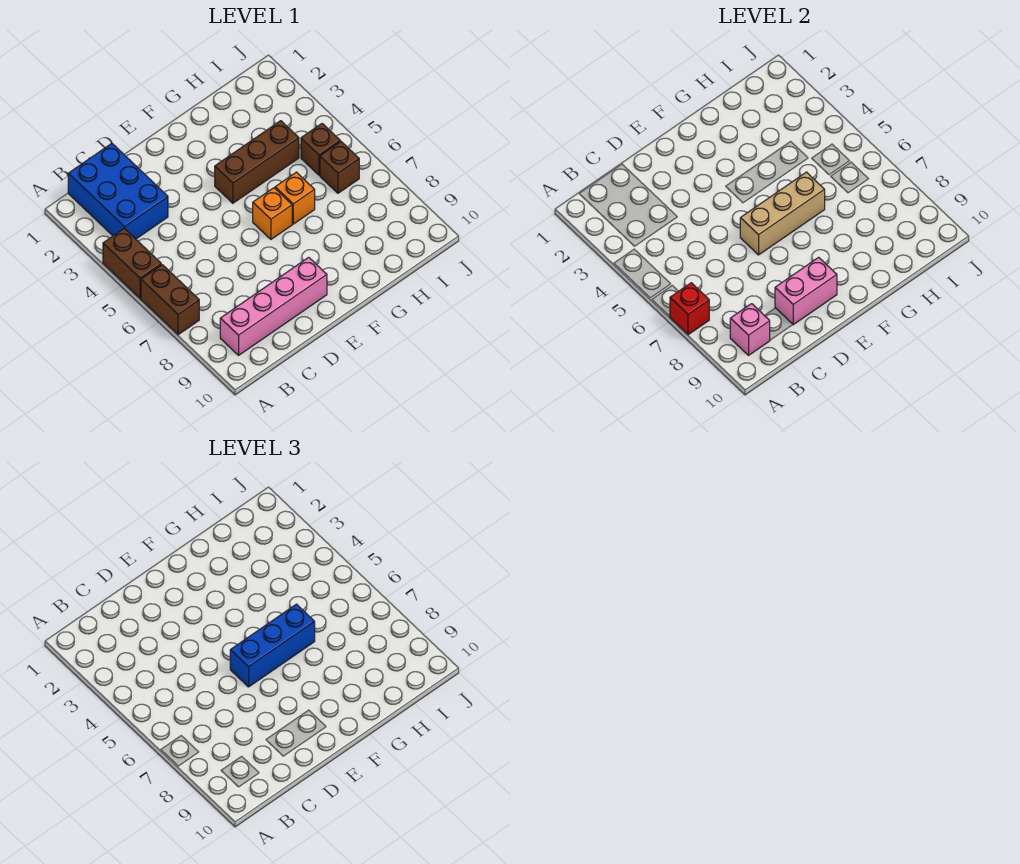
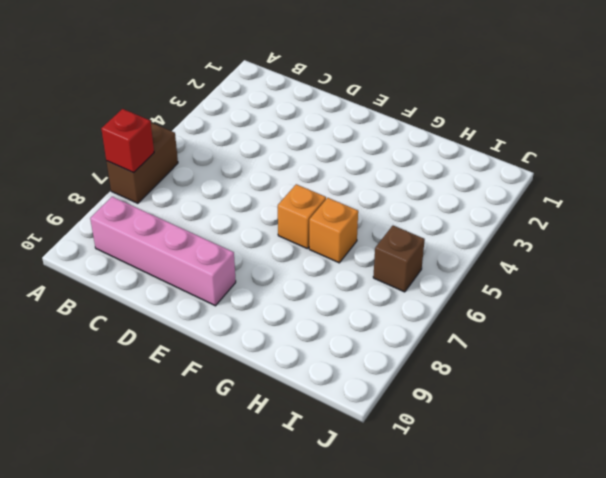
none -> brown brick A4:A5 level 1
none -> blue brick B1:C3 level 1
none -> brown brick F4:H4 level 1

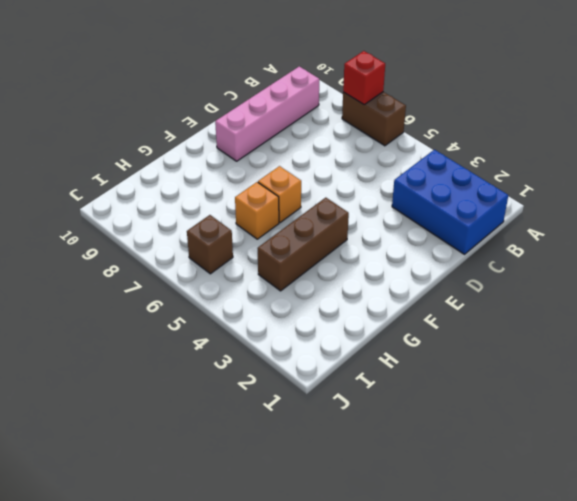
none -> brown brick A4:A5 level 1
none -> brown brick I5 level 1
none -> pink brick B9 level 2

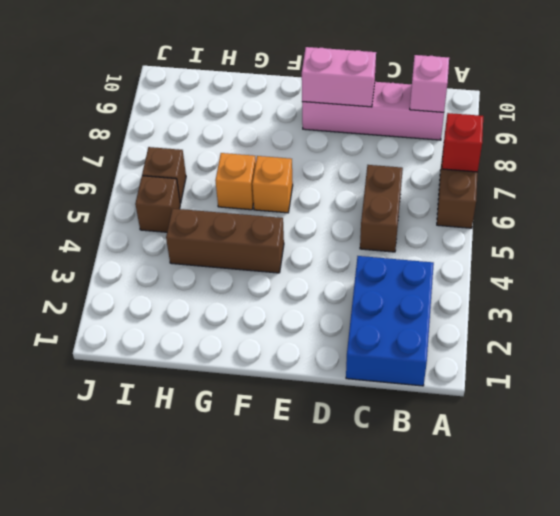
brown brick C5:C6 level 1 -> brown brick A4:A5 level 1
none -> tan brick E6:G6 level 2
none -> blue brick E6:G6 level 3

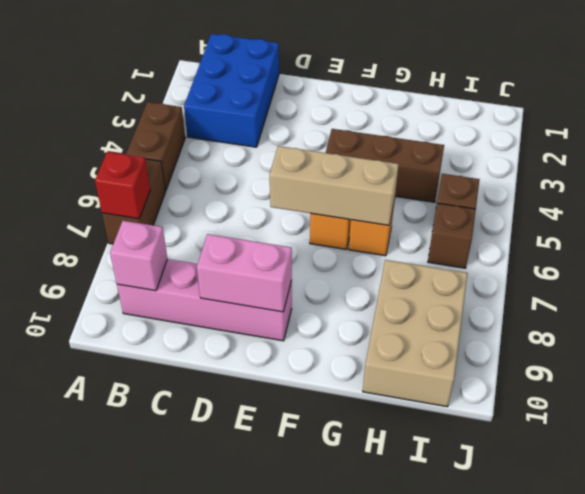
tan brick H8:I10 level 1 -> none
none -> blue brick E6:G6 level 3

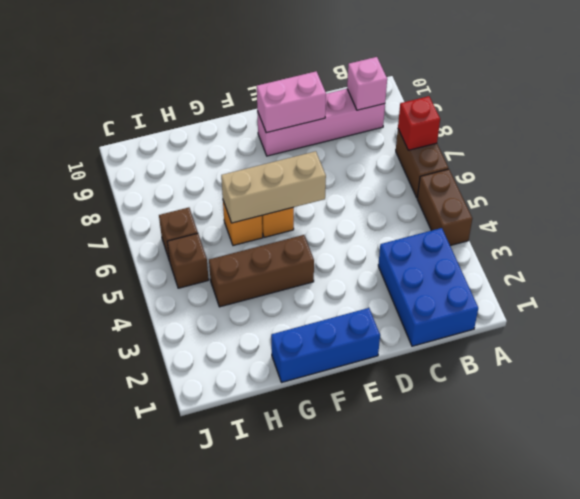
blue brick E1:G1 level 1 -> blue brick E6:G6 level 3

